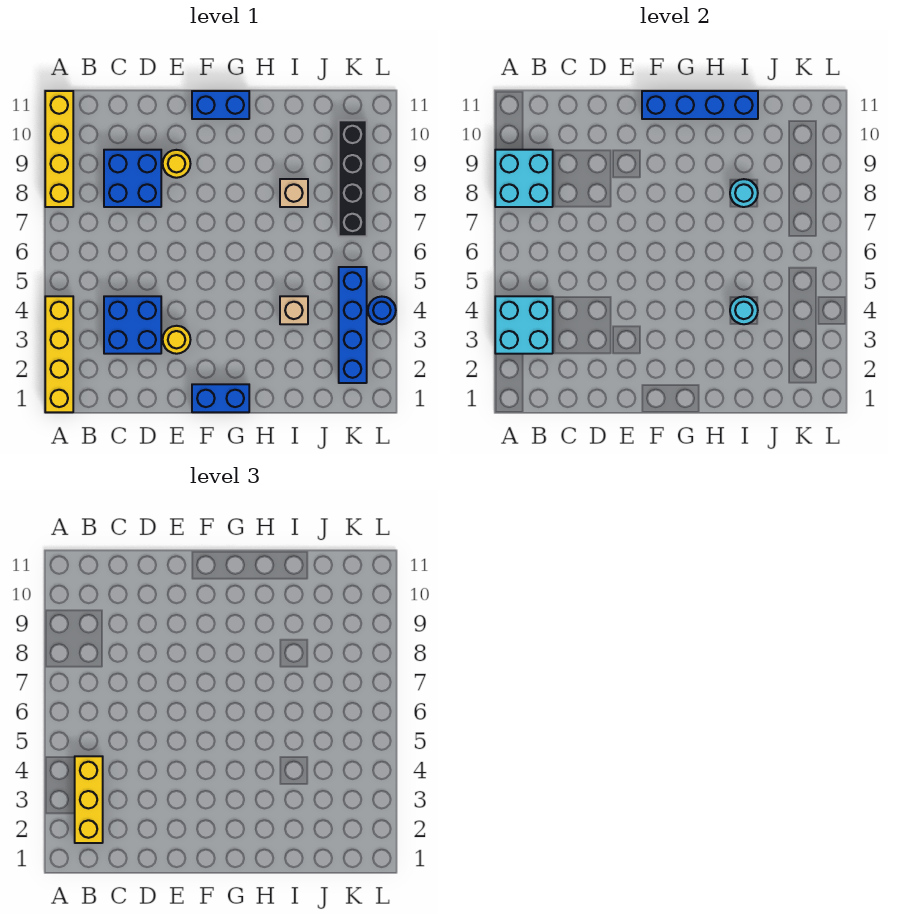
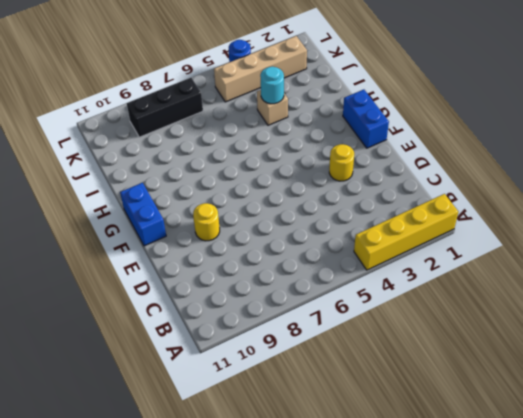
tan brick K2:K5 level 1 -> blue brick K2:K5 level 1
black brick K7:K9 level 1 -> black brick K7:K10 level 1
none -> yellow brick A8:A11 level 1
none -> blue brick C3:D4 level 1
none -> blue brick C8:D9 level 1

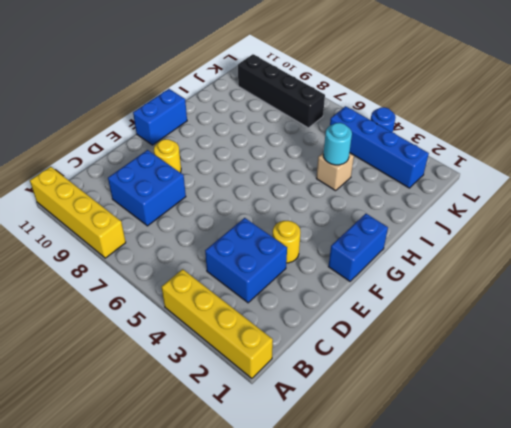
none -> tan brick I8 level 1
none -> cyan brick A3:B4 level 2
none -> cyan brick A8:B9 level 2

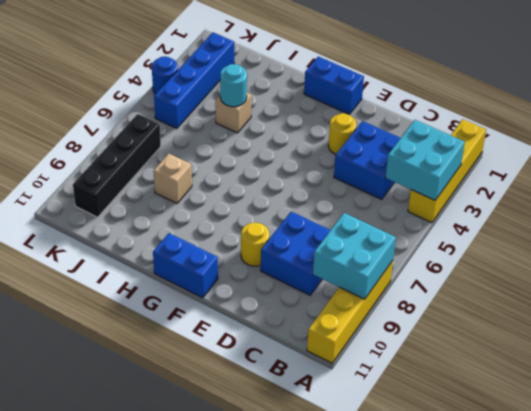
none -> blue brick F11:I11 level 2
none -> cyan round brick I8 level 2
none -> yellow brick B2:B4 level 3

